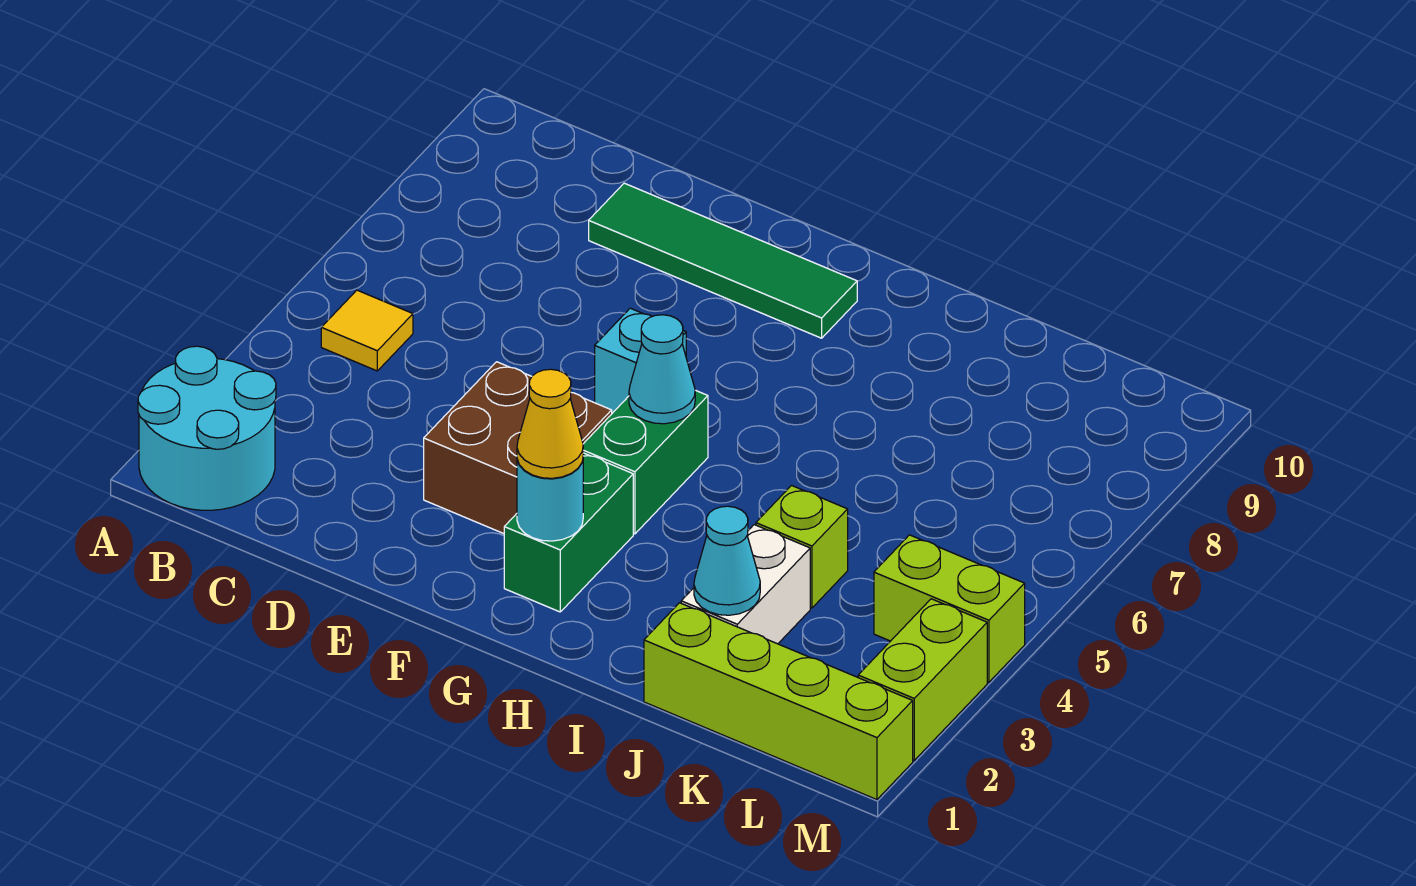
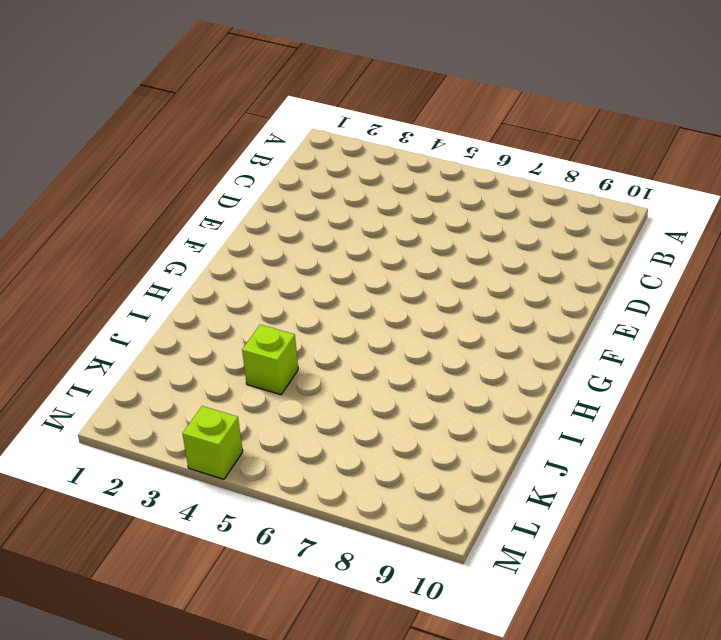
lime brick M4 level 1 -> lime brick L4:M4 level 1
none -> cyan round brick A1:B2 level 1
none -> yellow tile B5 level 1
none -> green tile D9:G9 level 1

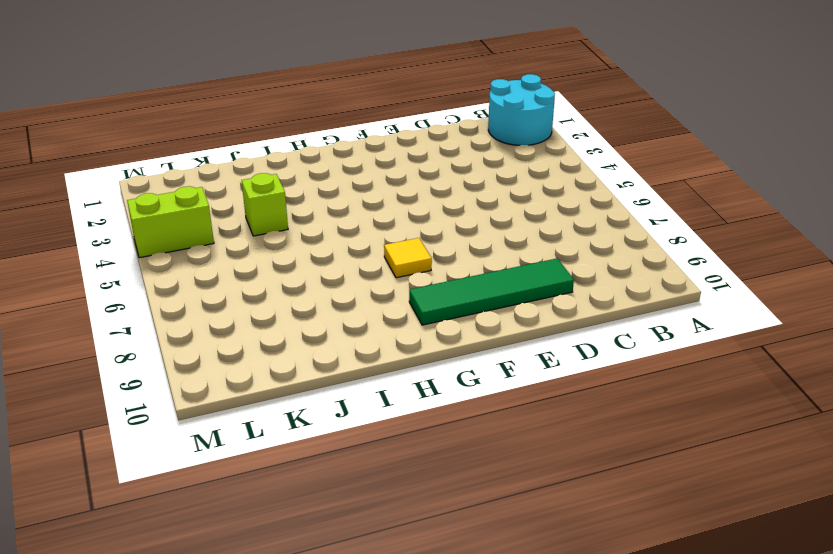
yellow tile G7 level 1 -> yellow tile B5 level 1
none -> brown brick E3:F4 level 1
none -> cyan brick F6 level 1
none -> green brick G2:G3 level 1

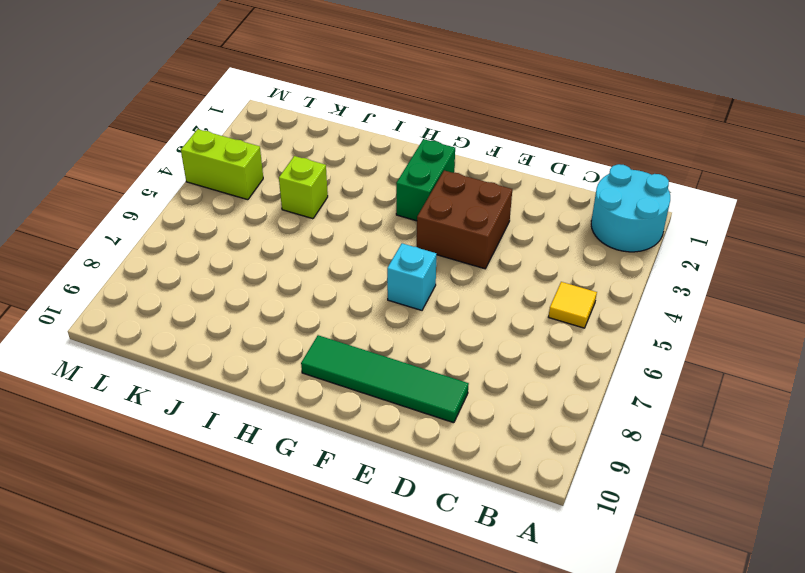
none -> green brick G4:G5 level 1
none -> lime brick J1:M1 level 1
none -> white brick J2:J3 level 1

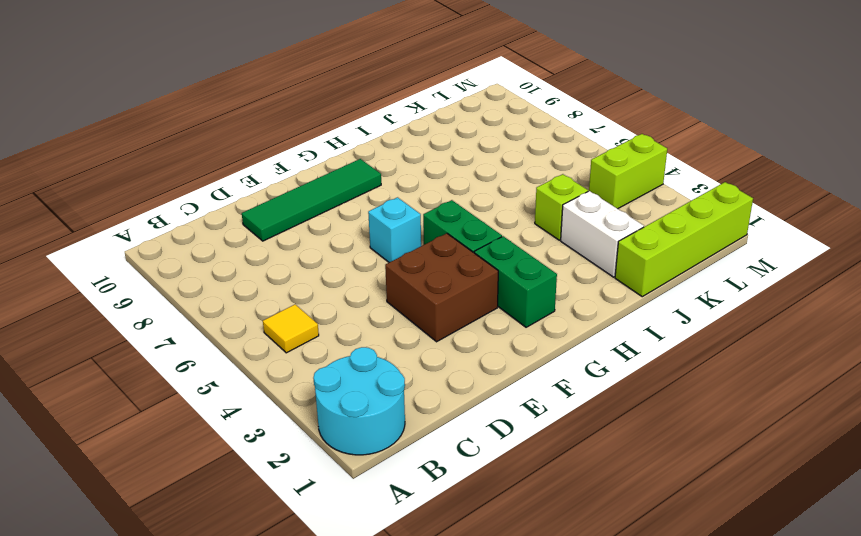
none -> lime brick M2:M3 level 1
none -> cyan round brick G2 level 2
none -> cyan cone G5 level 2

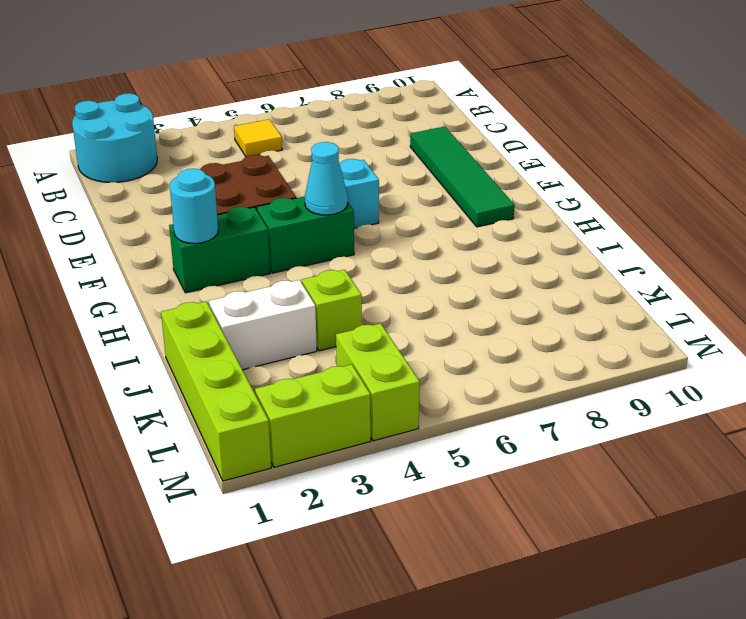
none -> cyan cone J2 level 2
none -> yellow cone G2 level 3

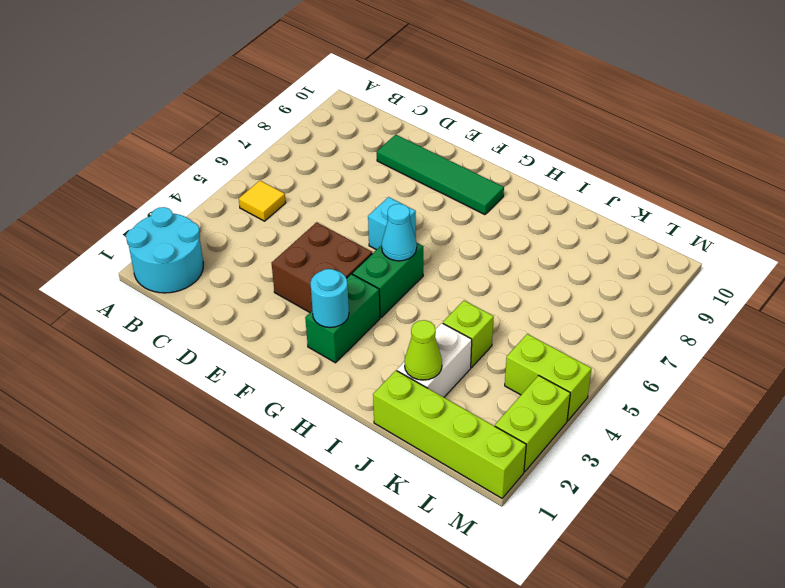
lime cone J2 level 2 -> cyan cone J2 level 2
none -> yellow cone G2 level 3

